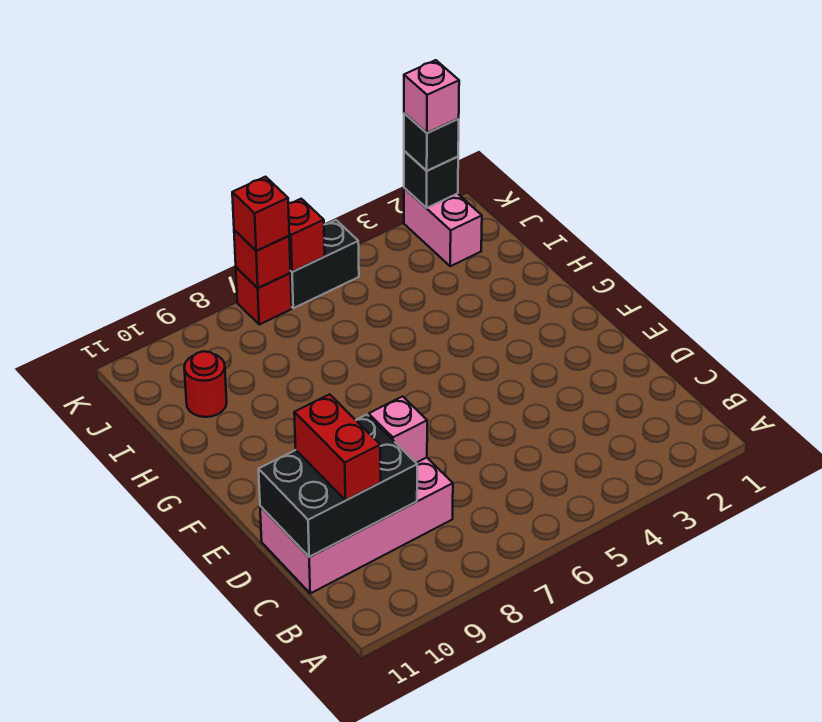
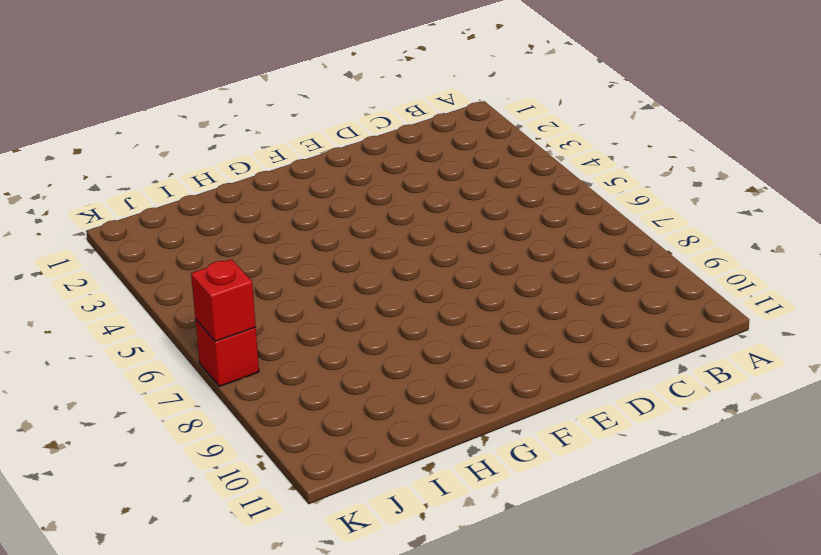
none -> pink brick C8:D11 level 1
none -> red round brick I10 level 1
none -> pink brick J2:K2 level 1

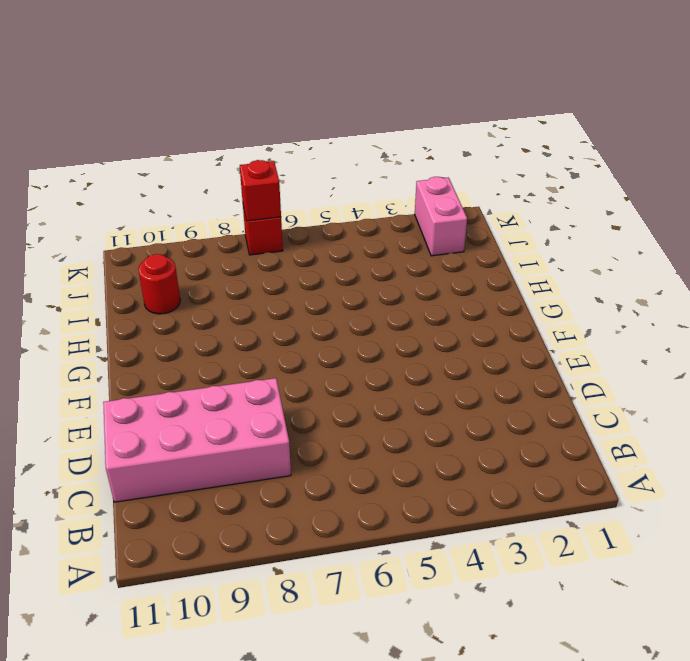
none -> black brick K5:K6 level 1
none -> black brick C9:D11 level 2
none -> pink brick D8 level 2

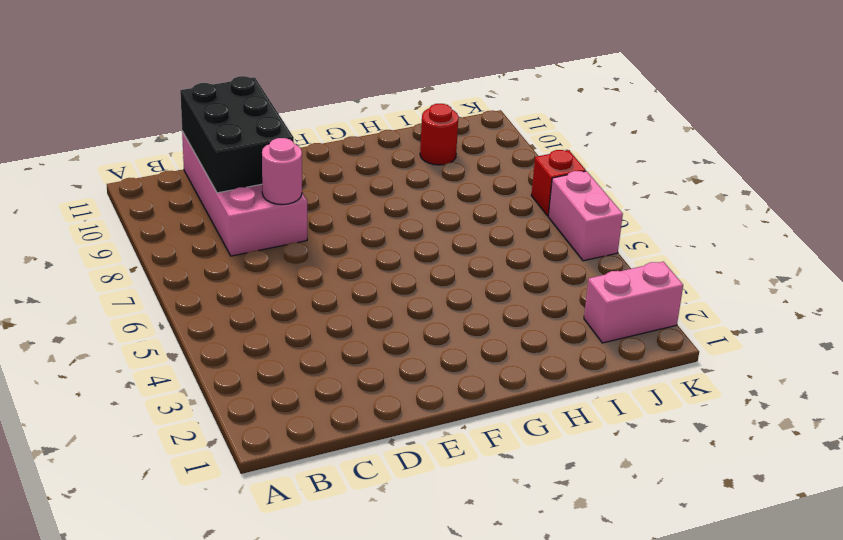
pink round brick D8 level 2 -> pink brick D8 level 2
pink brick K5:K6 level 1 -> black brick K5:K6 level 1
none -> black brick K2 level 2
none -> red brick K6 level 2
none -> red brick K7 level 2

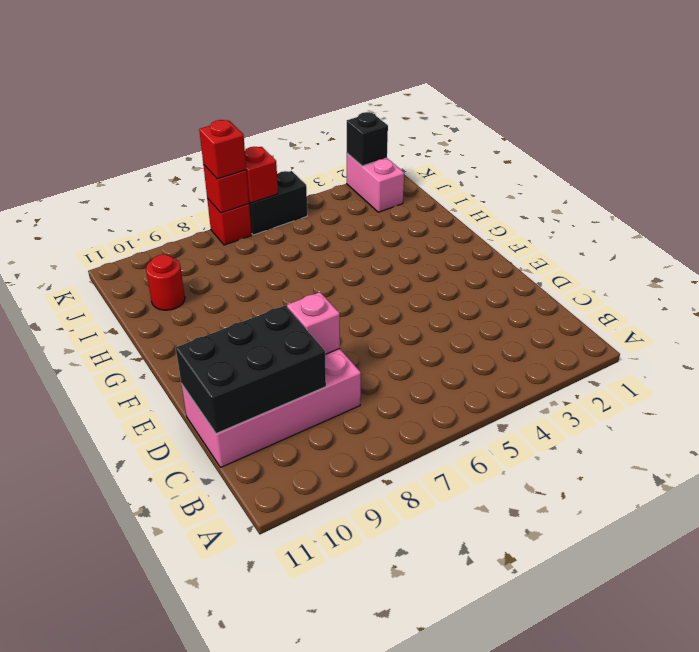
none -> red brick C10:D10 level 3
none -> black brick K2 level 3
none -> pink brick K2 level 4

